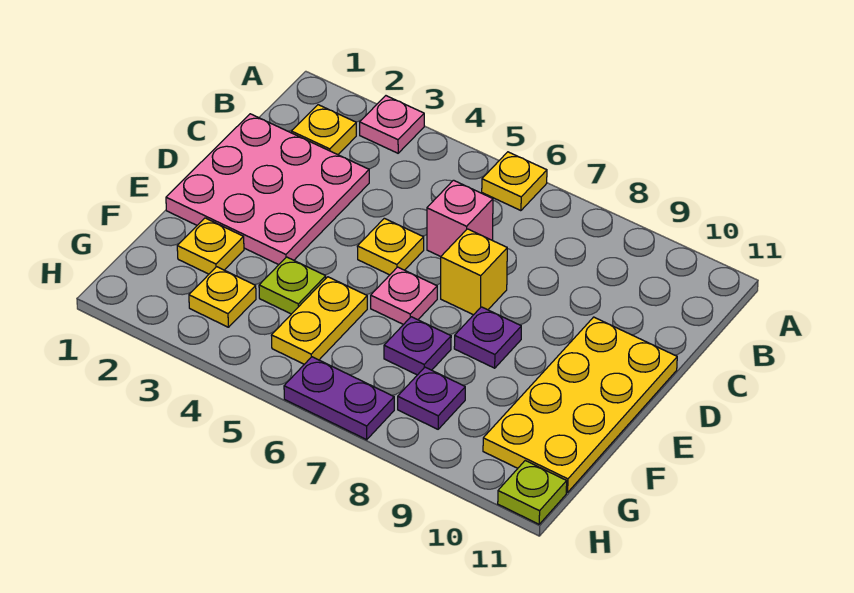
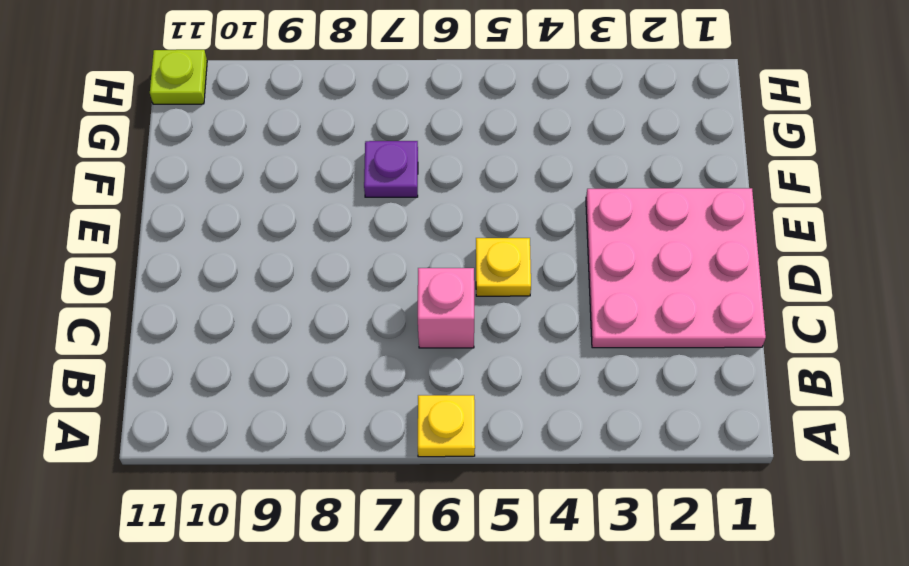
none -> pink plate A3 level 1
none -> yellow plate B2 level 1
none -> yellow brick D7 level 1

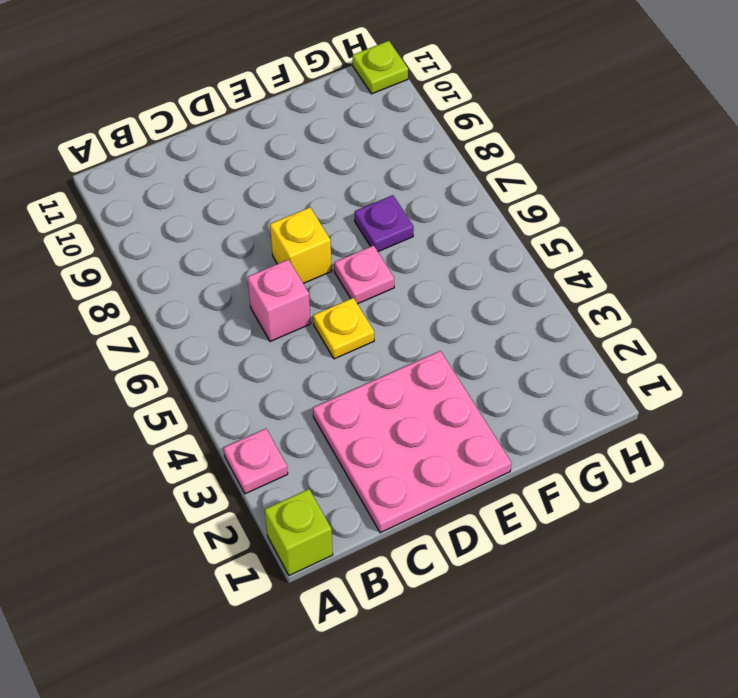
lime brick A1 level 1 -> none
none -> yellow plate A6 level 1
none -> yellow plate B2 level 1
none -> yellow plate D10:G11 level 1

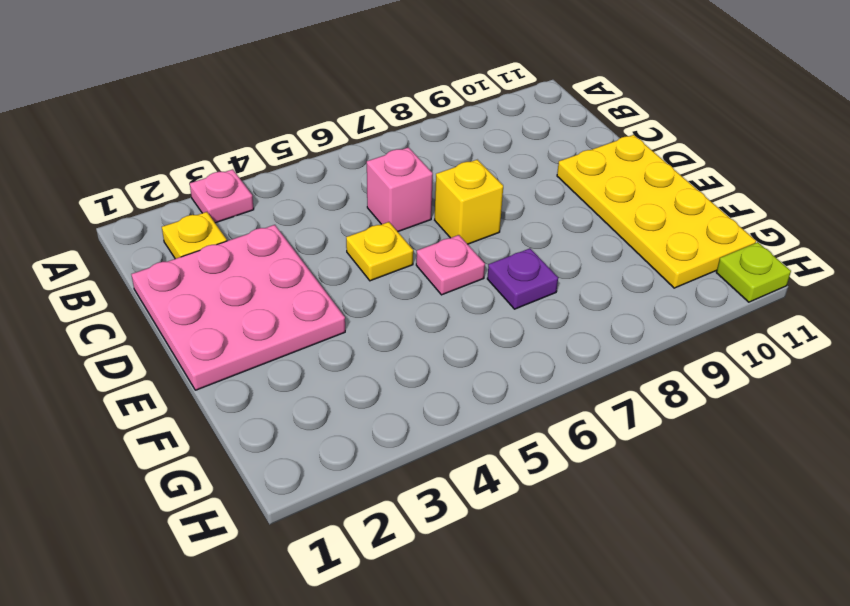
none -> yellow plate A6 level 1
none -> purple plate E8 level 1
none -> yellow plate F2 level 1

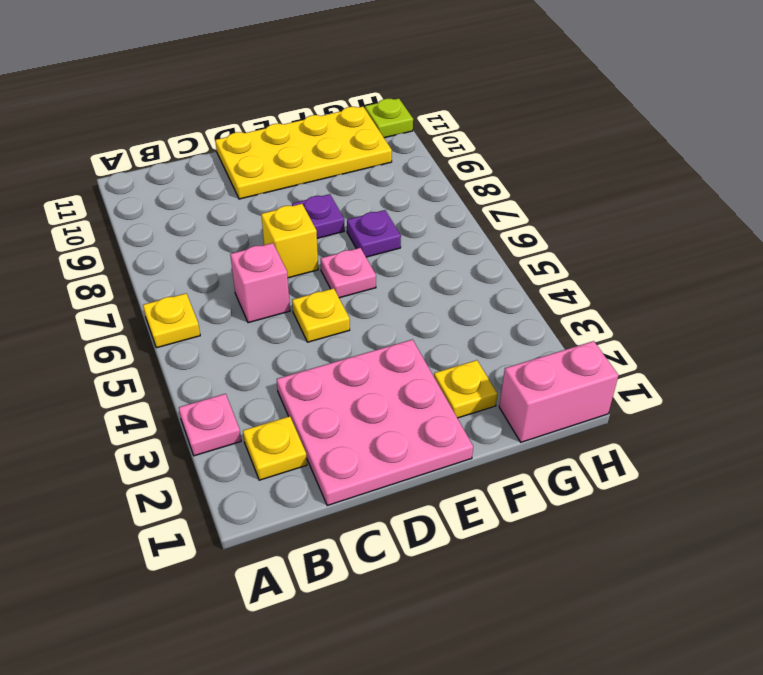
pink brick G1:H1 level 1 -> none
none -> lime plate F4 level 1
none -> yellow plate F5:G5 level 1
none -> yellow plate G3 level 1

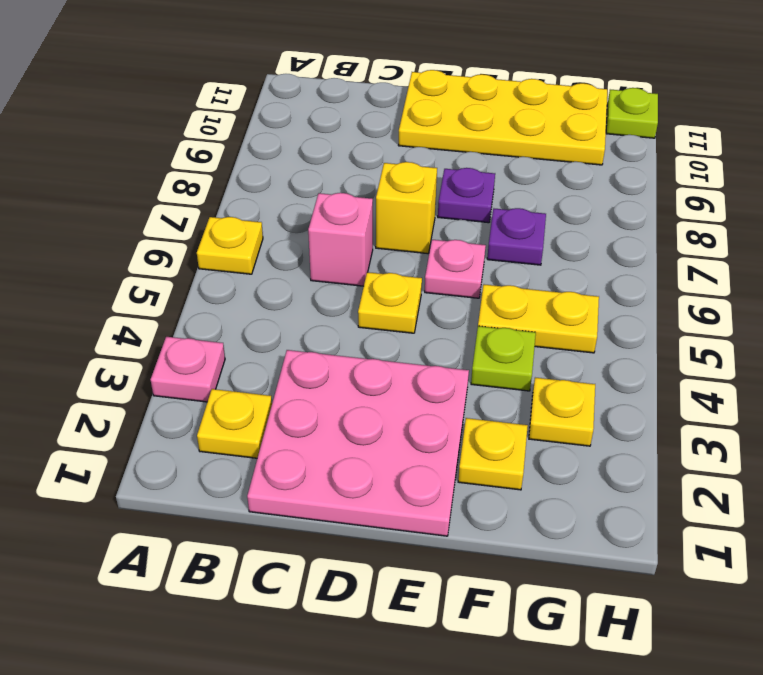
none -> purple plate G8 level 1
none -> purple plate H6:H7 level 1

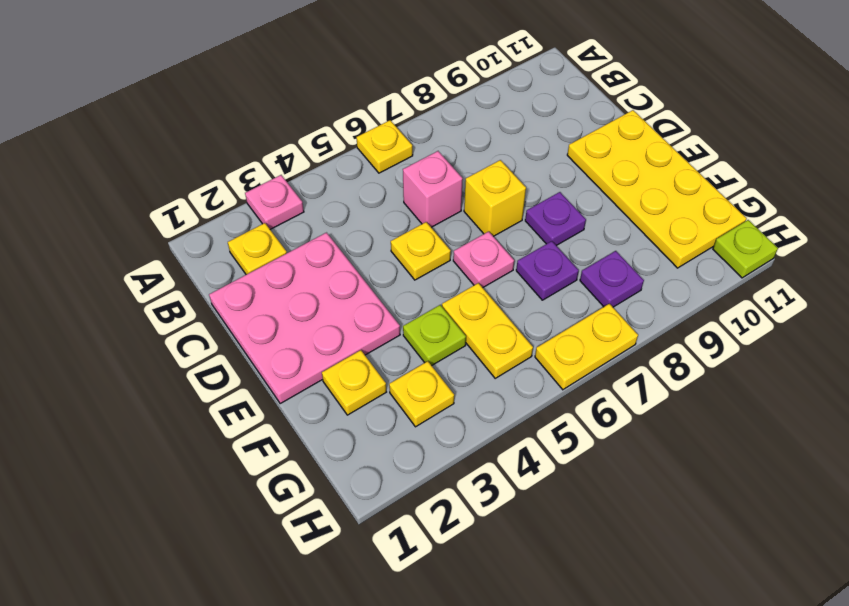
yellow plate H6:H7 level 1 -> purple plate H6:H7 level 1

